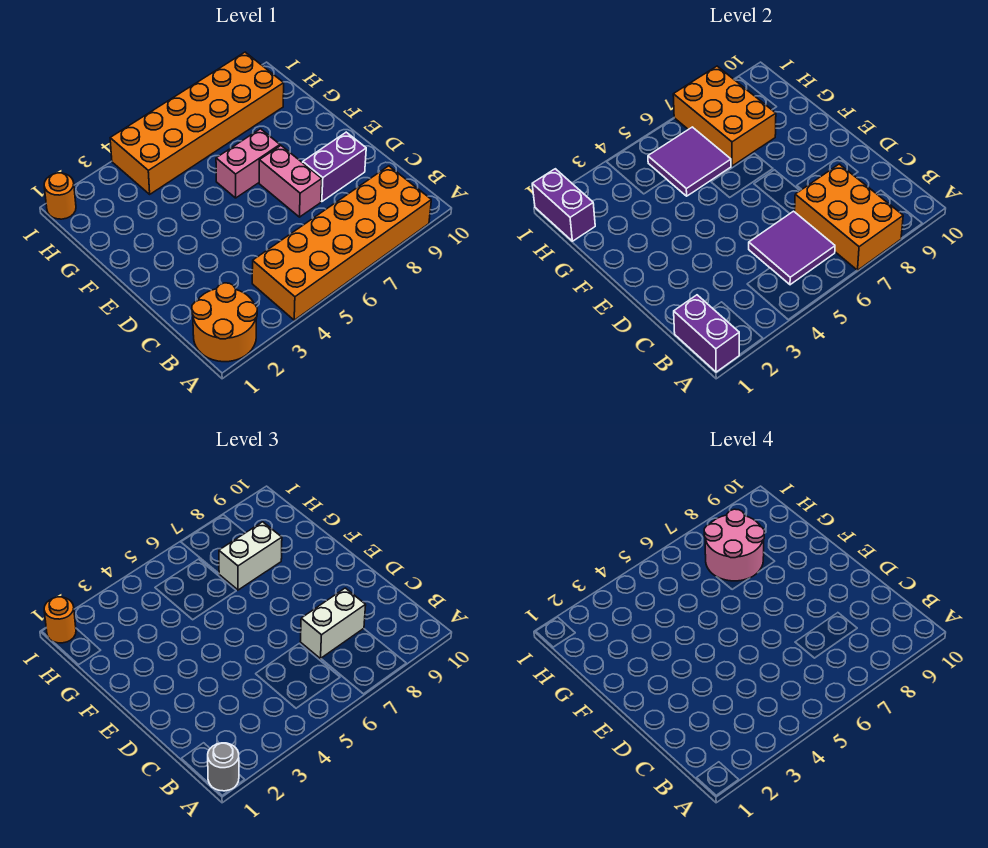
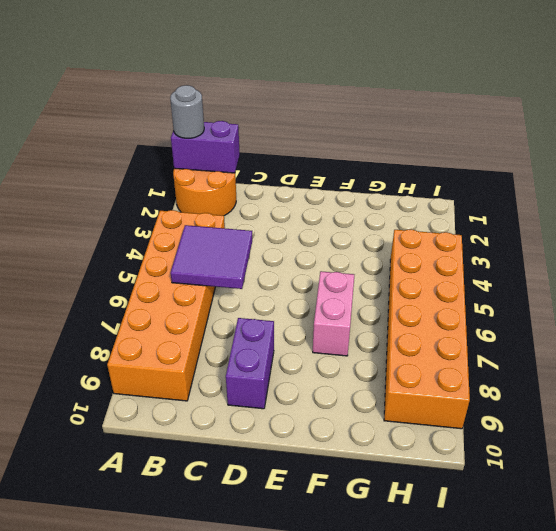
none -> pink brick D7:E7 level 1
none -> orange round brick I1 level 1
none -> orange brick A7:C8 level 2

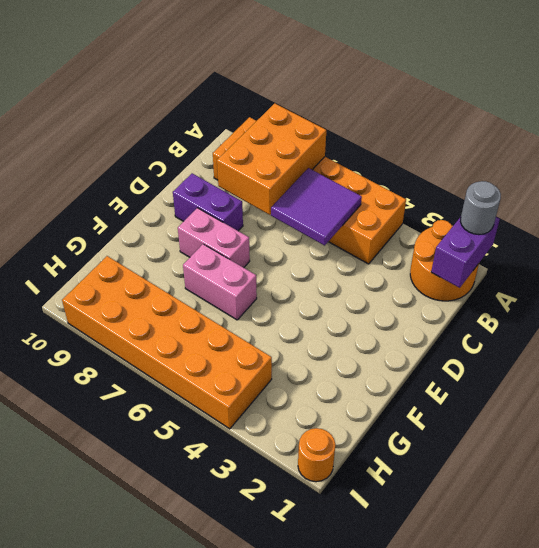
pink brick E7:E8 level 1 -> pink brick D7:E7 level 1
none -> purple tile G5:H6 level 2
none -> orange brick G7:I8 level 2
none -> purple brick H1:I1 level 2

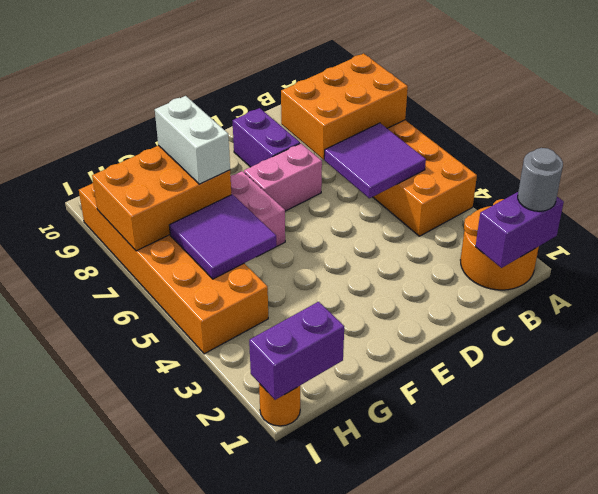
none -> white brick C7:C8 level 3
none -> orange round brick I1 level 3
none -> pink round brick G7:H8 level 4

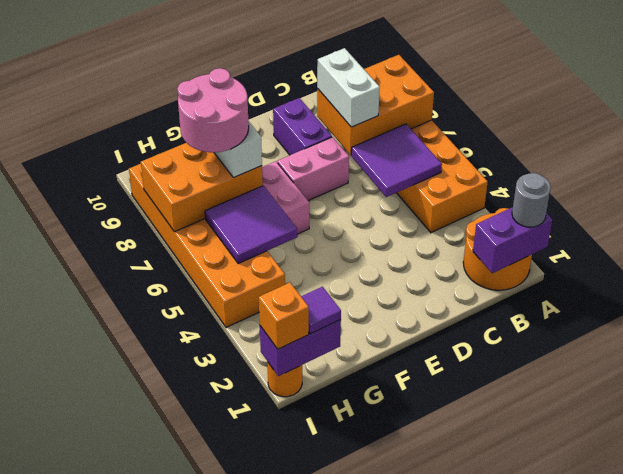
purple tile H1 level 3 -> none
orange brick I1 level 3 -> orange round brick I1 level 3

